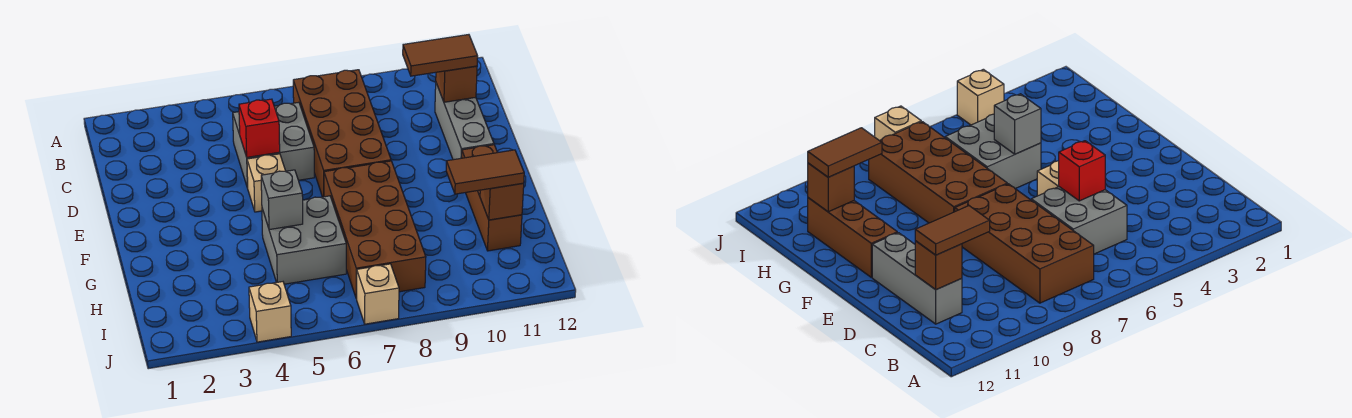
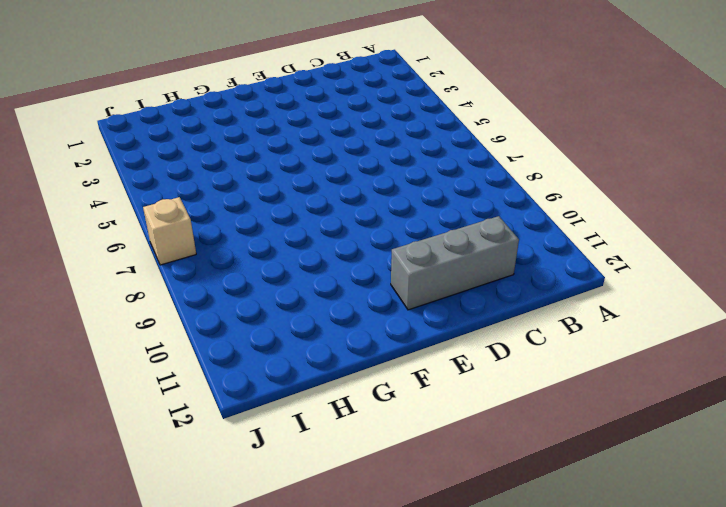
none -> brown brick B7:E8 level 1
none -> grey brick C5:D6 level 1
none -> tan brick E5 level 1

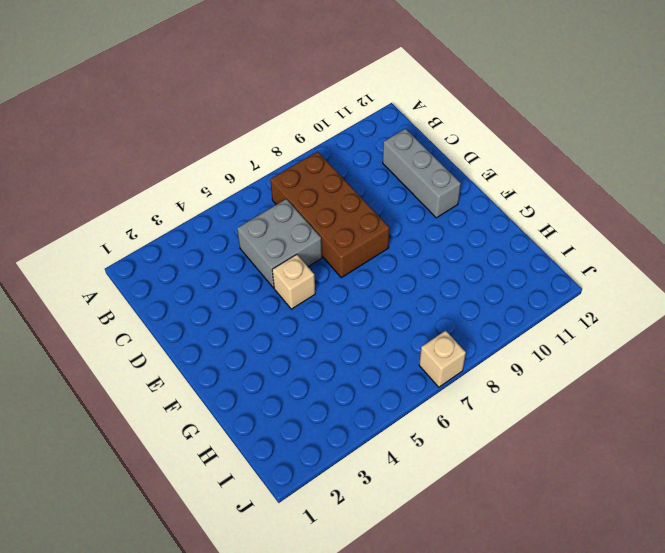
none -> brown brick F7:I8 level 1
none -> brown brick F11:H11 level 1
none -> grey brick G5:H6 level 1

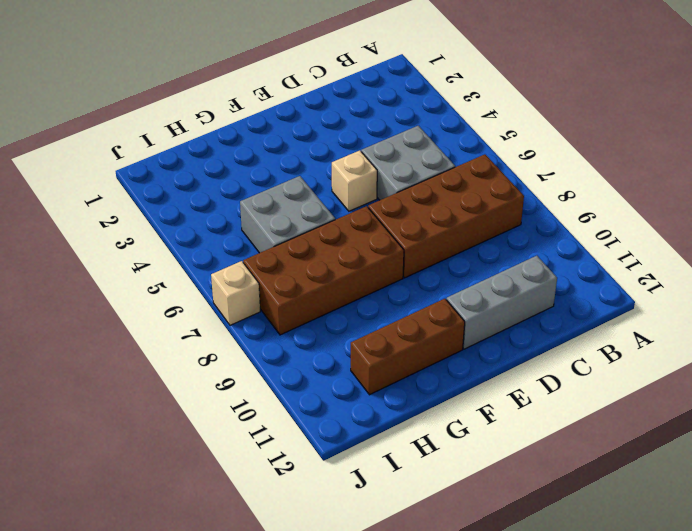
none -> tan brick J4 level 1
none -> brown brick C11 level 2
none -> red brick D5 level 2

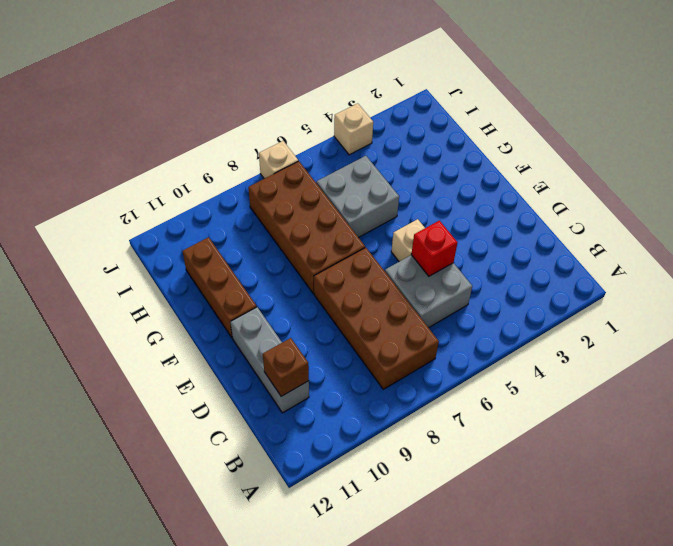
none -> grey brick G5 level 2
none -> brown brick H11 level 2
none -> brown tile C10:C11 level 3

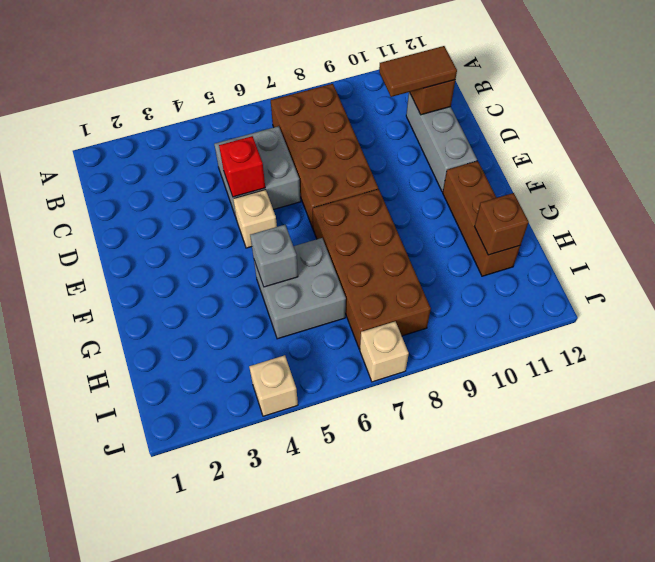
none -> brown tile H10:H11 level 3

